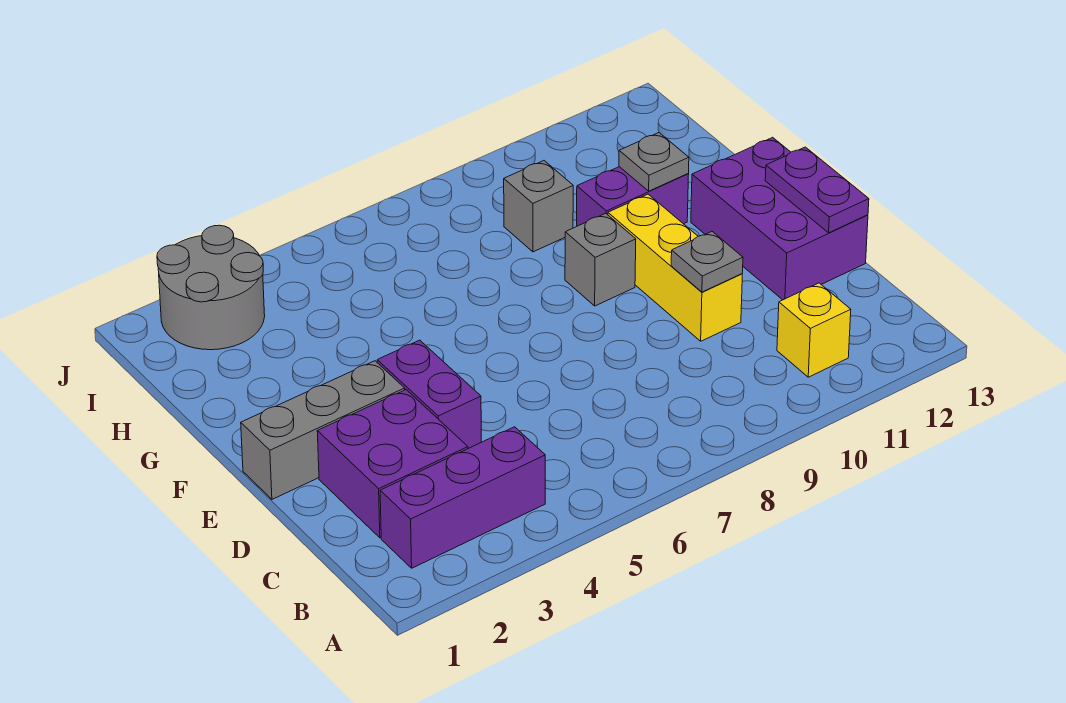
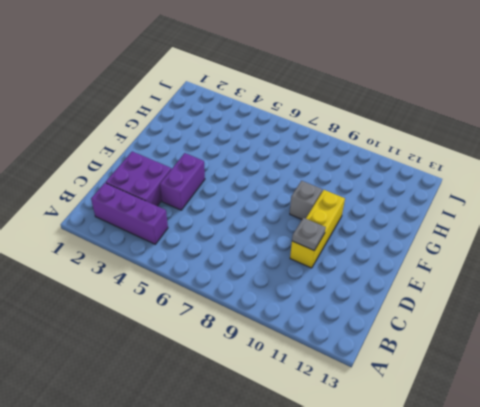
none -> yellow brick B11 level 1
none -> purple brick D12:F13 level 1
none -> grey brick E1:E3 level 1

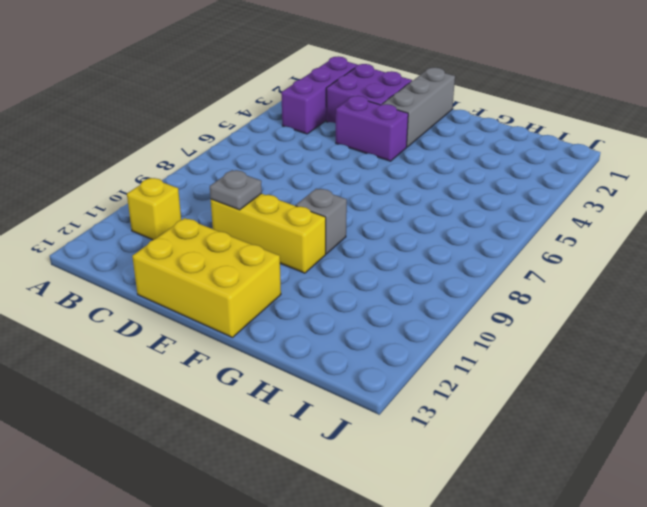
yellow brick D12:F13 level 1 -> purple brick D12:F13 level 1
none -> purple brick G10:G11 level 1
none -> grey brick H9 level 1
none -> grey round brick I2:J3 level 1

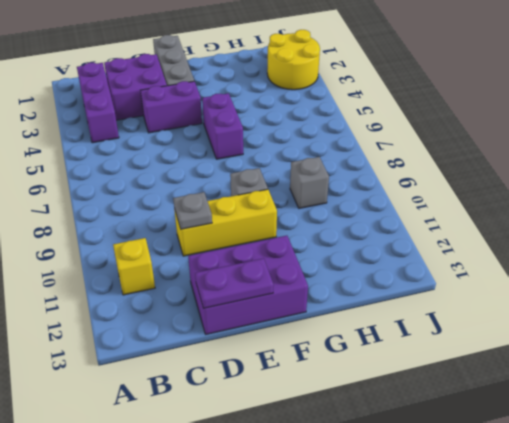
purple brick F5:F6 level 1 -> purple brick G10:G11 level 1
yellow round brick I2:J3 level 1 -> grey round brick I2:J3 level 1
none -> grey plate G11 level 2

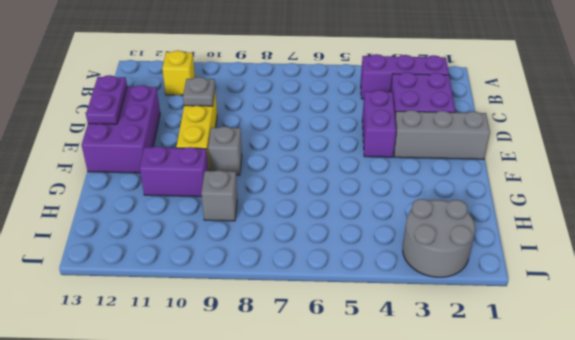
none -> grey plate G11 level 2

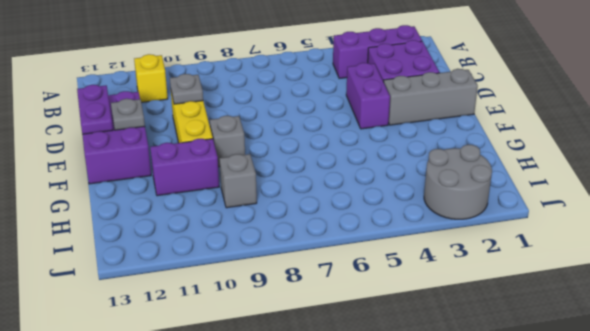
grey plate E12 level 2 -> grey plate G11 level 2

